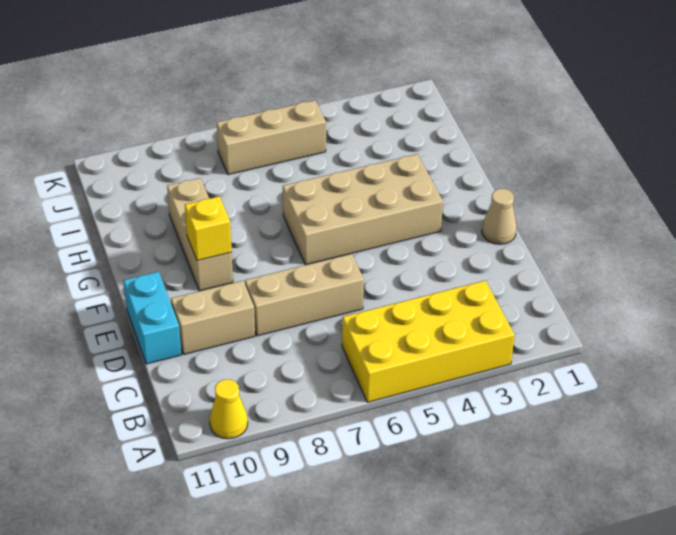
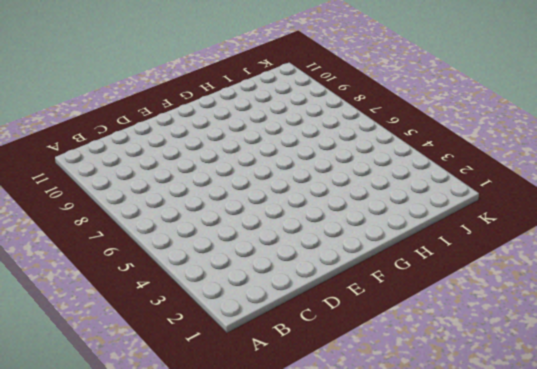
none -> yellow brick A3:B6 level 1
none -> yellow cone A10 level 1

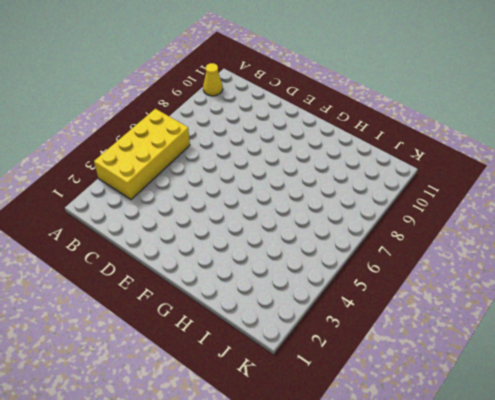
none -> tan brick D6:D8 level 1
none -> tan brick D9:D10 level 1

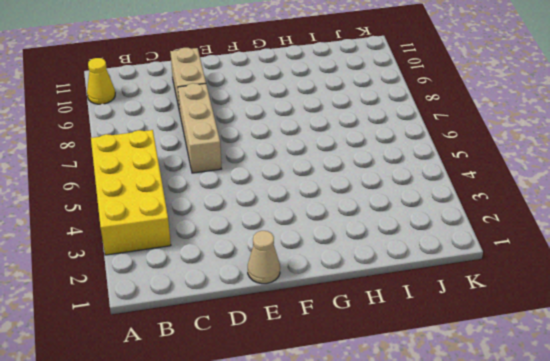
none -> cyan brick D11:E11 level 1
none -> tan brick F3:G6 level 1

